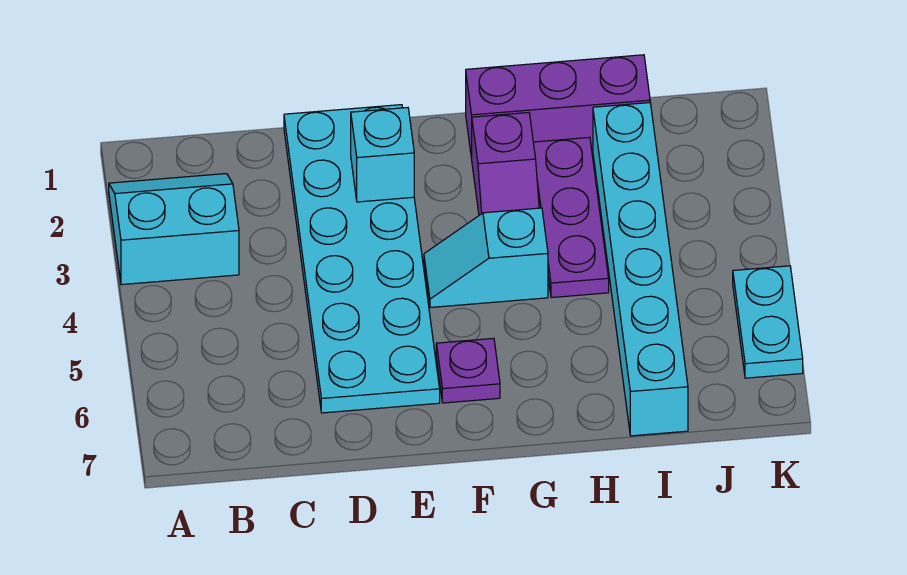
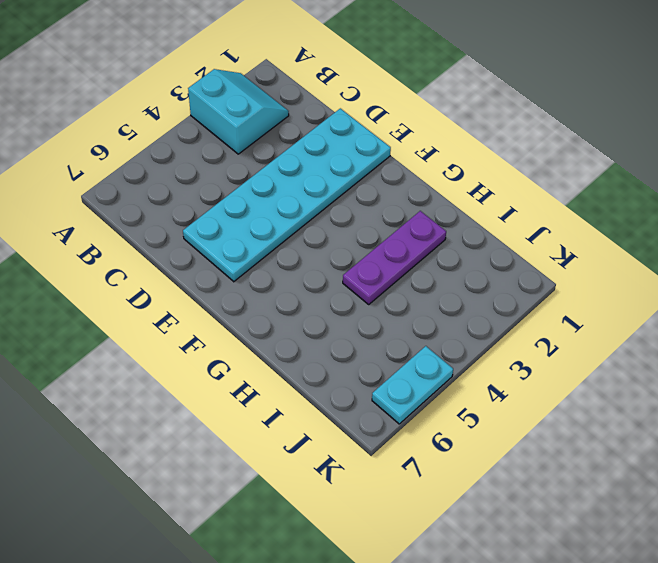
none -> cyan slope F4:G4 level 1 top G
none -> purple plate F6 level 1

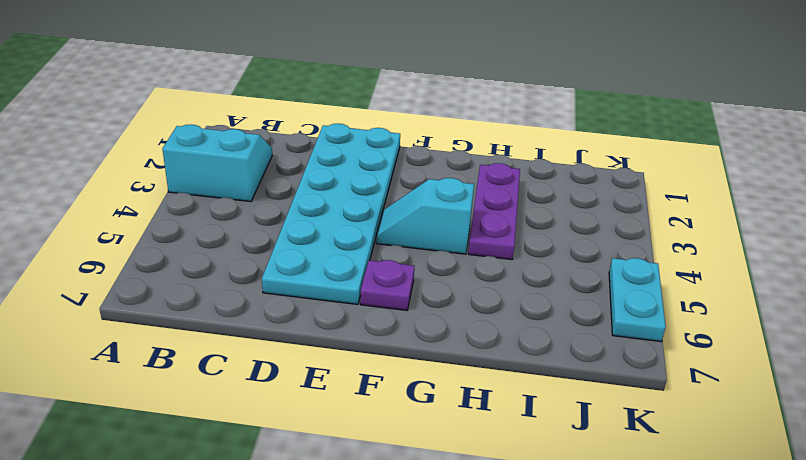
none -> purple brick G1:I1 level 1
none -> purple slope G2:G3 level 1 top 2

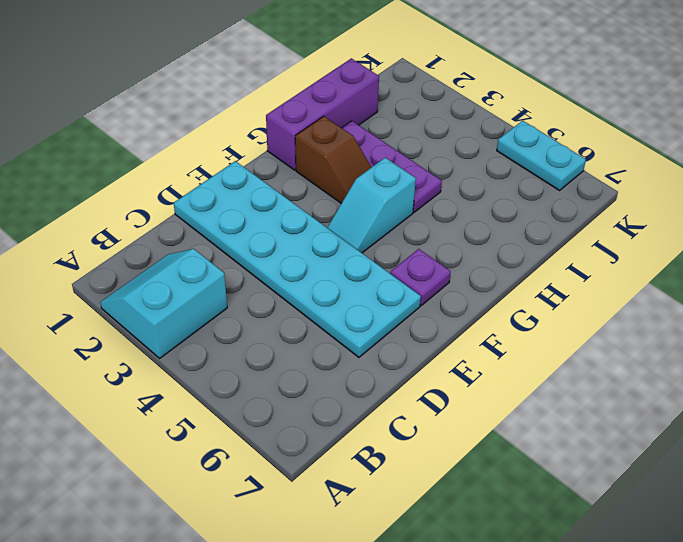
brown slope G2:G3 level 1 top 2 -> purple slope G2:G3 level 1 top 2
none -> cyan brick I2:I7 level 1
none -> cyan brick E2 level 2

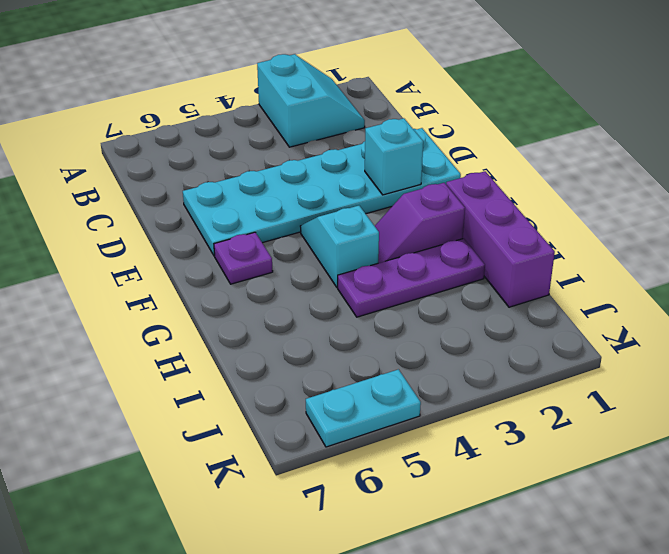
none -> cyan brick I2:I7 level 1

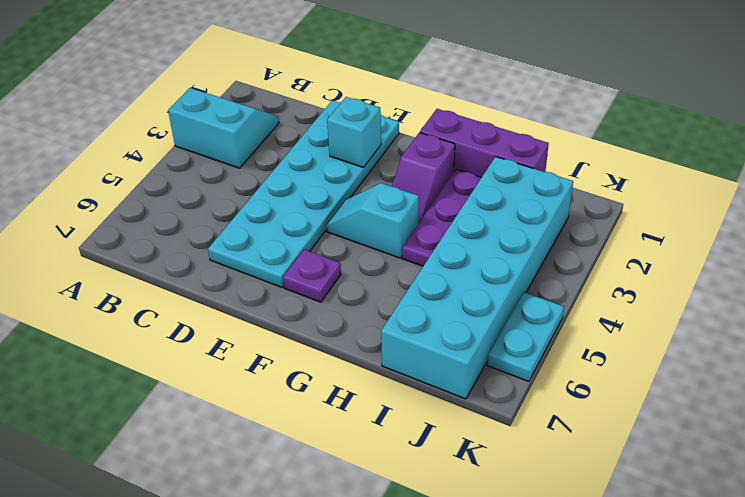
cyan brick I2:J7 level 1 -> cyan brick I2:I7 level 1

